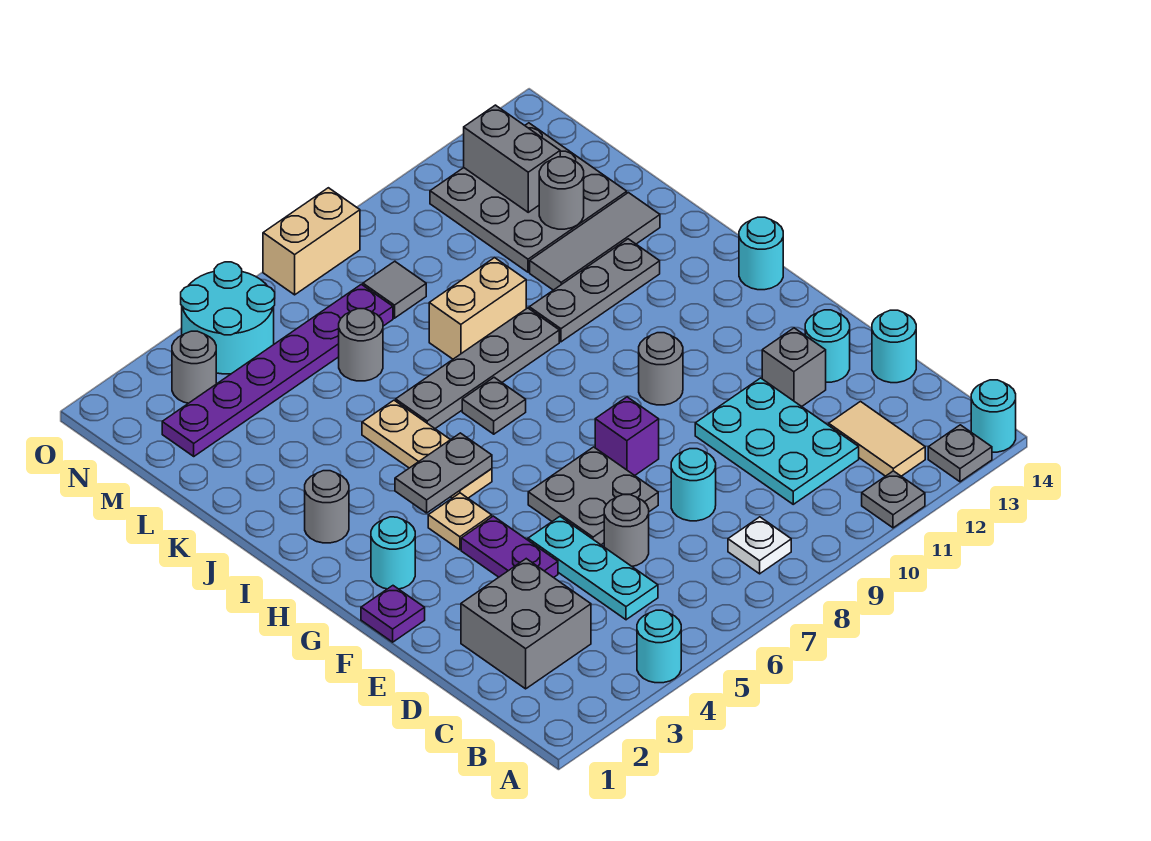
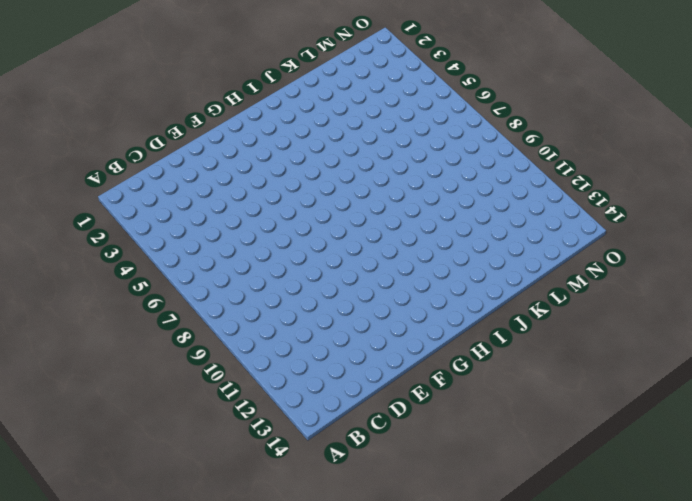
none -> cyan round brick A4 level 1
none -> grey plate A11 level 1
none -> grey plate A13 level 1
none -> cyan round brick A14 level 1

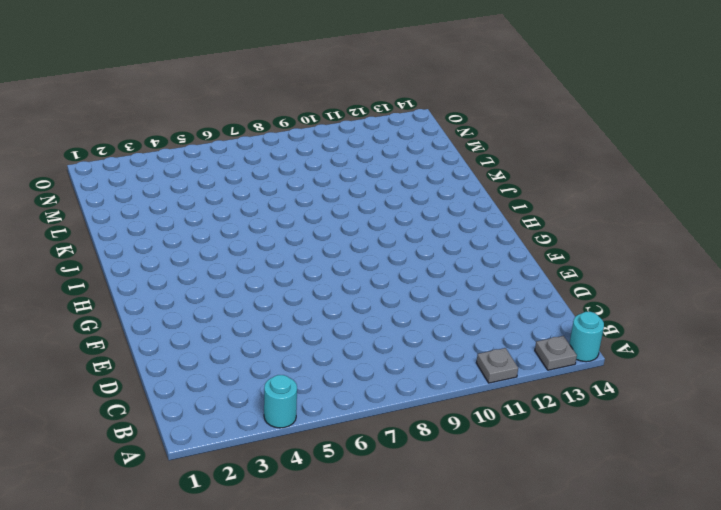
none -> white plate B8 level 1
none -> tan tile B12:C12 level 1
none -> grey brick C2:D3 level 1
none -> cyan plate C5:E5 level 1

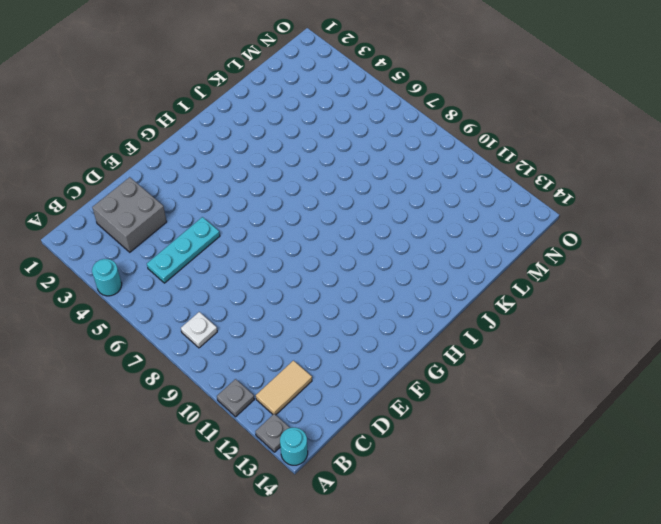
none -> cyan plate C10:E11 level 1
none -> grey round brick D6 level 1
none -> cyan round brick D8 level 1
none -> cyan round brick D14 level 1

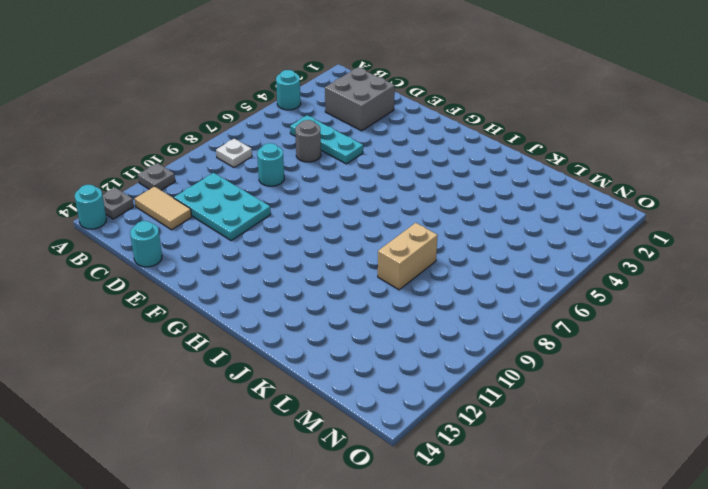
none -> purple plate E4:F4 level 1
none -> grey plate E6:F7 level 1
none -> grey brick E12 level 1
none -> cyan round brick E13 level 1

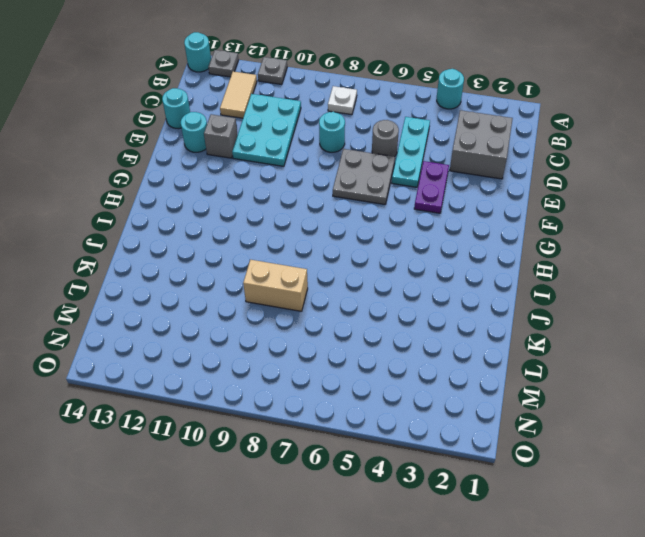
none -> purple plate F1 level 1
none -> purple brick F8 level 1
none -> cyan round brick G2 level 1
none -> tan plate G4 level 1

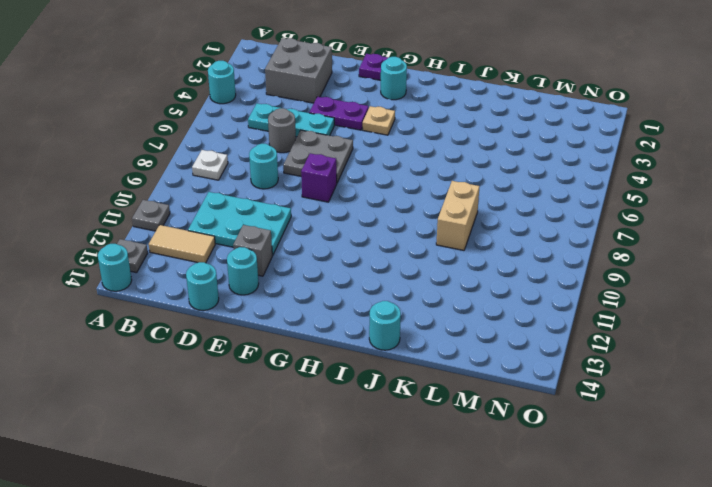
cyan round brick J14 level 1 -> cyan round brick H14 level 1
none -> grey round brick G10 level 1
none -> tan plate H5:J5 level 1
none -> grey round brick I2 level 1
none -> grey plate I7 level 1

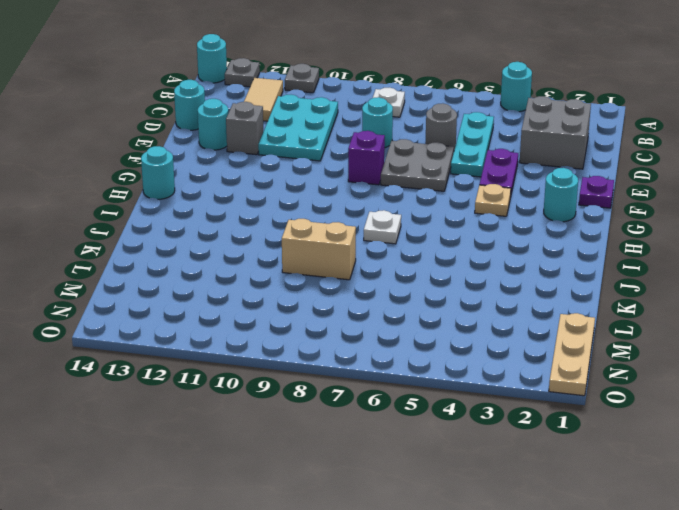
white plate I7 level 1 -> grey plate I7 level 1
tan plate M1:O1 level 1 -> tan plate H5:J5 level 1
none -> grey round brick G10 level 1
none -> grey round brick I2 level 1
none -> grey plate J6:J9 level 1
none -> grey plate J10:J12 level 1

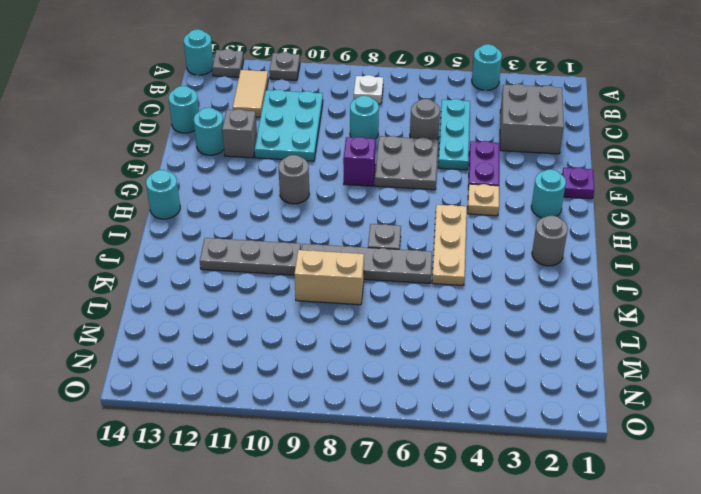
none -> grey tile K11:K13 level 1
none -> grey round brick L6 level 1
none -> grey plate L11:N13 level 1
none -> purple plate M2:M7 level 1

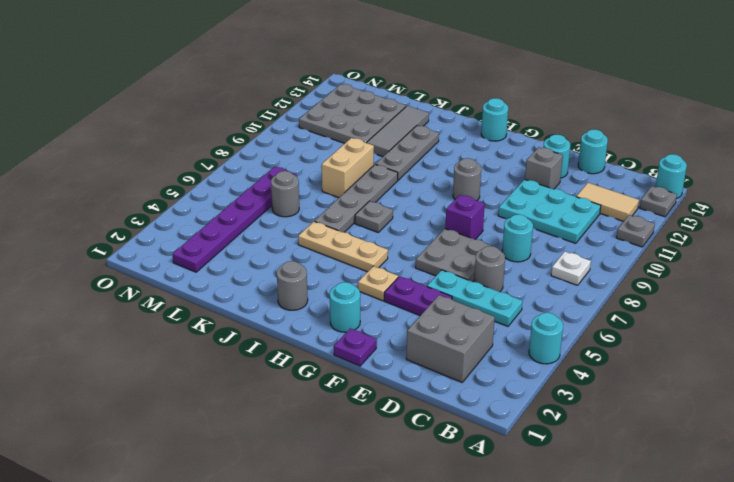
none -> grey tile M8 level 1
none -> grey round brick N3 level 1
none -> cyan round brick N4:O5 level 1
none -> tan brick O7:O8 level 1

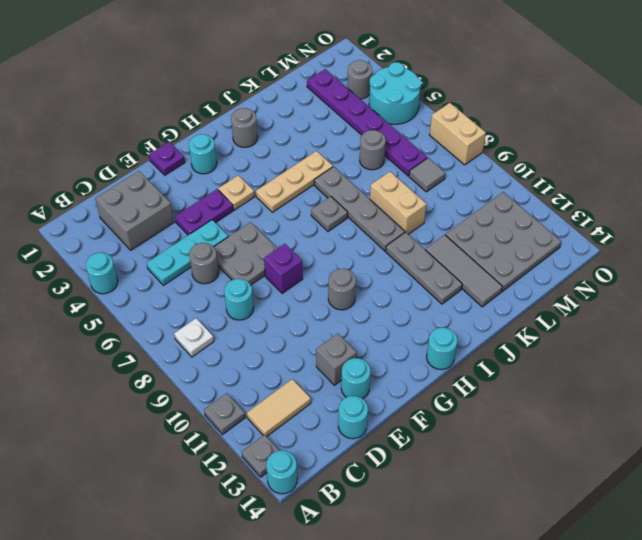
none -> cyan plate C10:E11 level 1
none -> grey plate H4:H5 level 2
none -> grey round brick L12 level 2
none -> grey brick M12:N12 level 2

